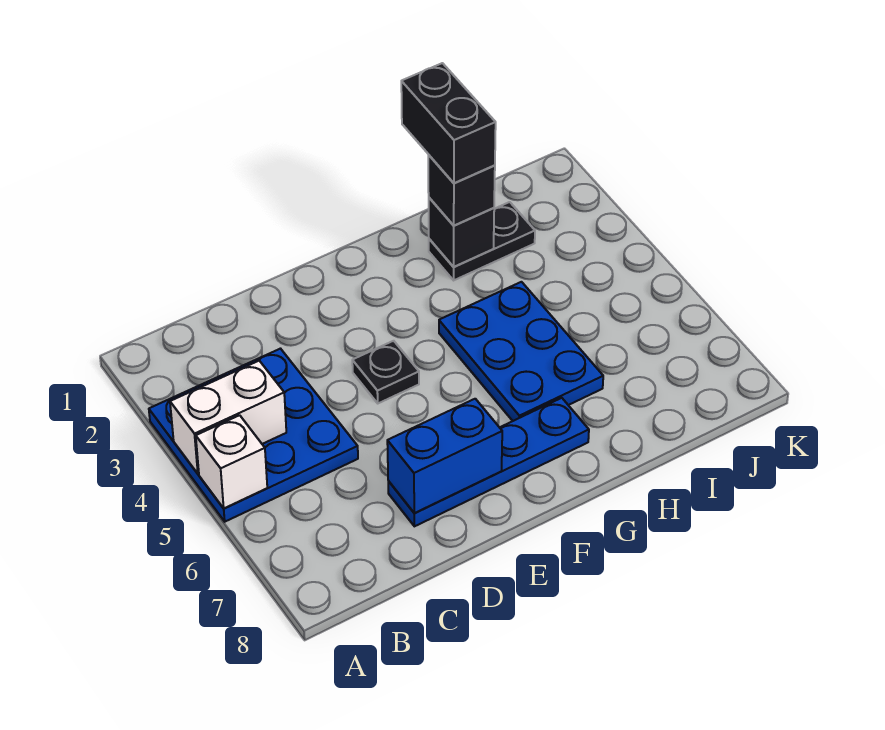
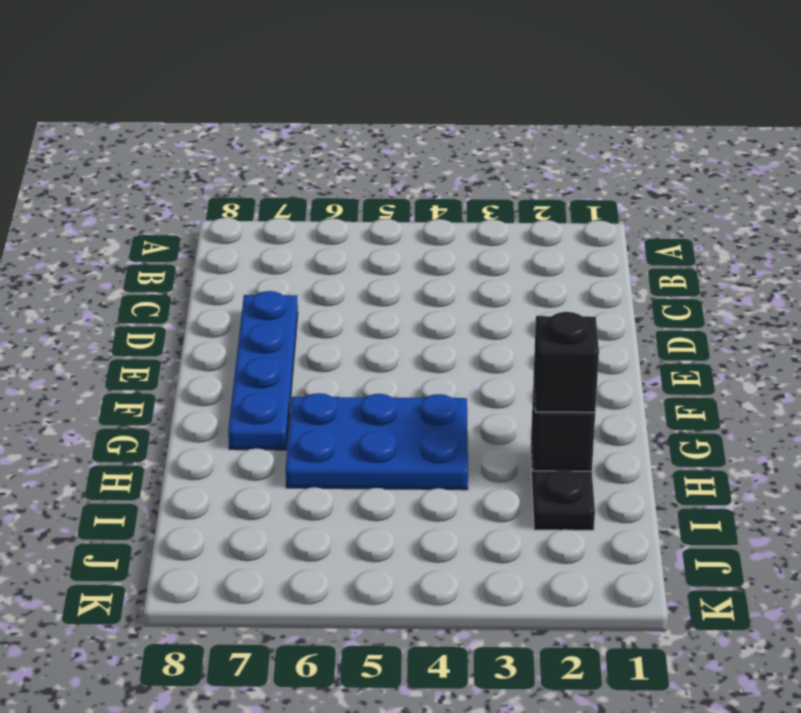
none -> blue plate A3:C5 level 1
none -> black plate E4 level 1

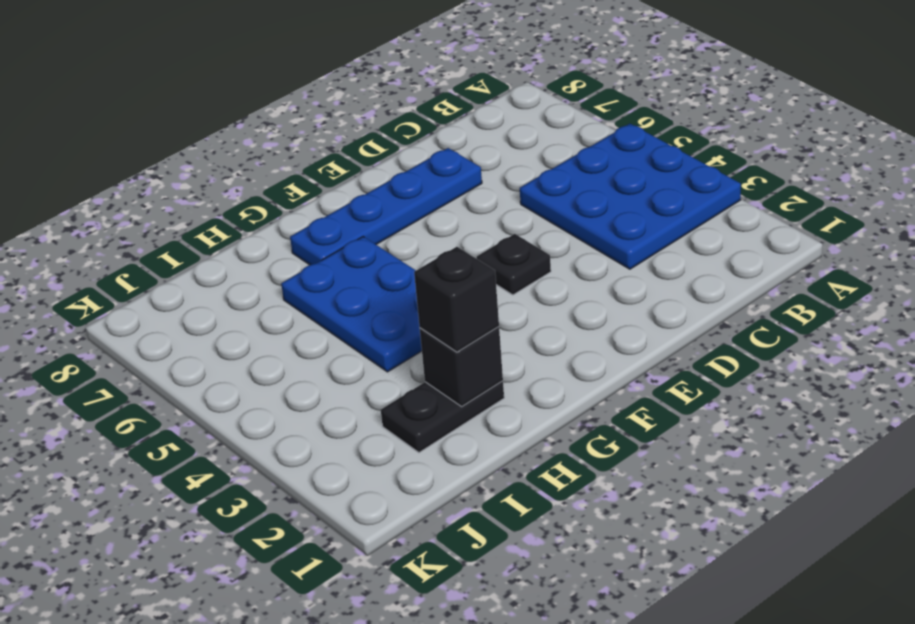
none -> white brick A4:B4 level 2
none -> white brick A5 level 2

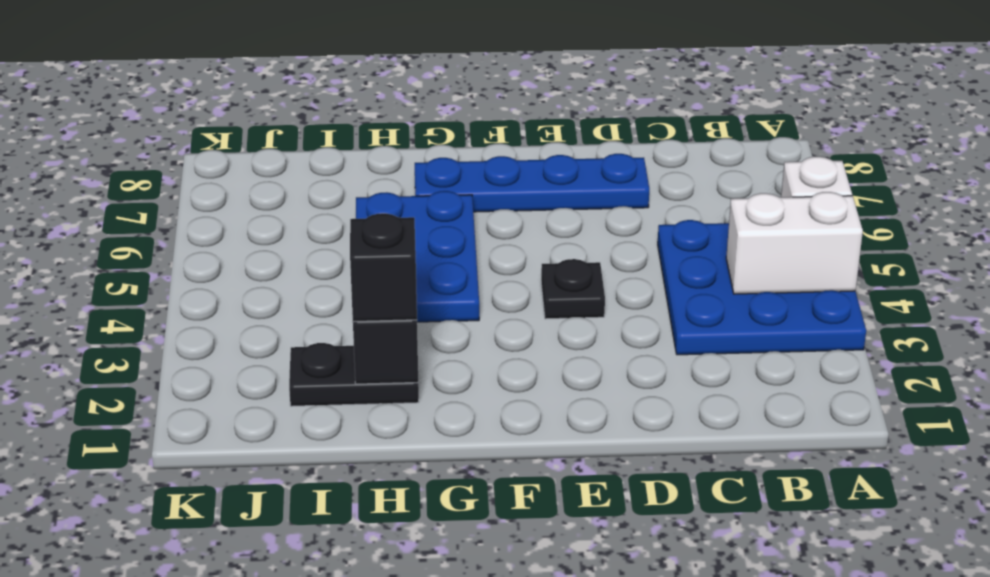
none -> blue brick D7:E7 level 2
none -> black brick H1:H2 level 4

